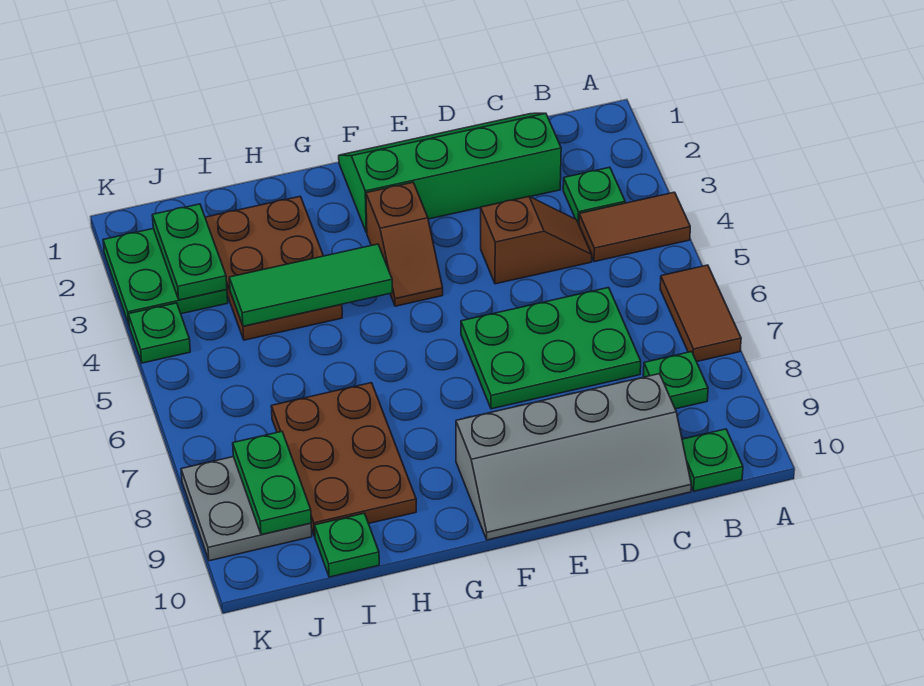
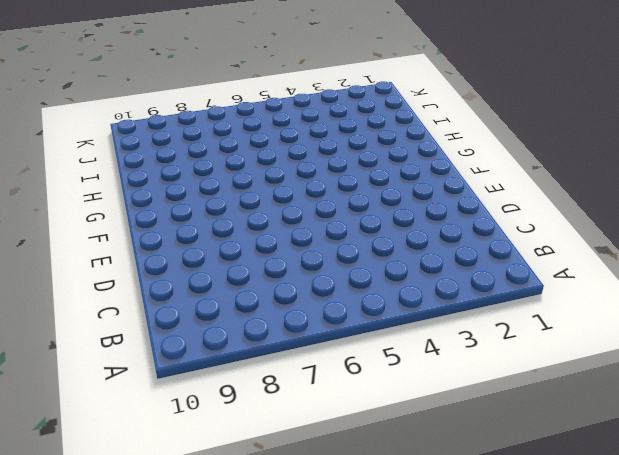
none -> brown tile A4:B4 level 1
none -> brown tile A6:A7 level 1
none -> green plate B3 level 1

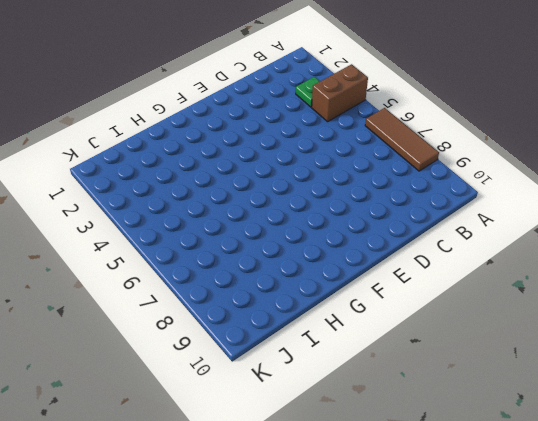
brown brick A4:B4 level 1 -> brown tile A4:B4 level 1
brown tile A6:A8 level 1 -> brown tile A6:A7 level 1
none -> green plate B8 level 1
none -> green plate B10 level 1
none -> green slope C1:F2 level 1 top 2

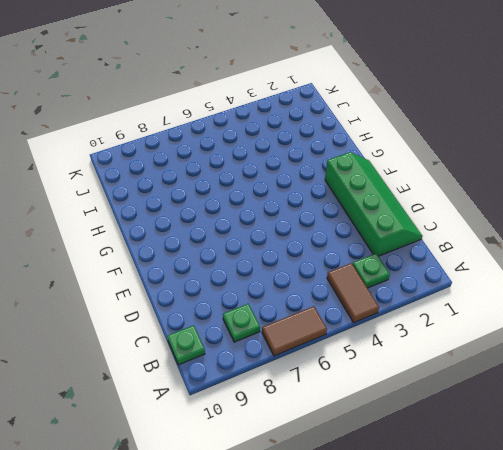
none -> brown slope C4:D4 level 1 top D
none -> green plate C6:E7 level 1
none -> grey slope C9:F10 level 1 top 9

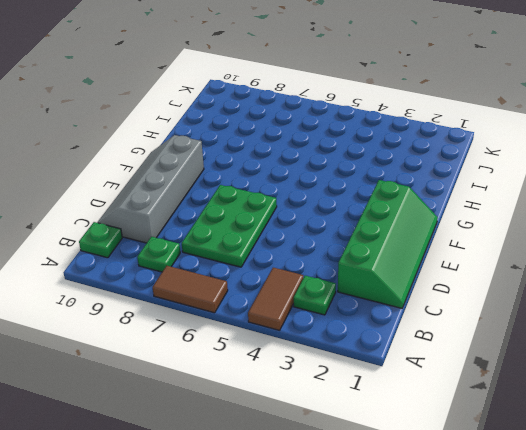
none -> brown slope C4:D4 level 1 top D
none -> brown slope F3:F4 level 1 top 3
none -> brown plate H2:I4 level 1

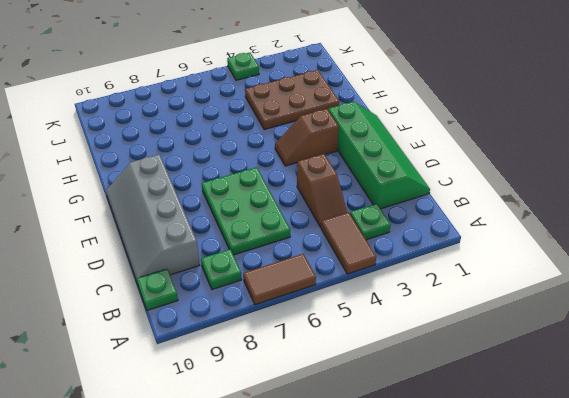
none -> brown plate H7:I9 level 1
none -> green plate I10 level 1
none -> green plate J2:K3 level 1

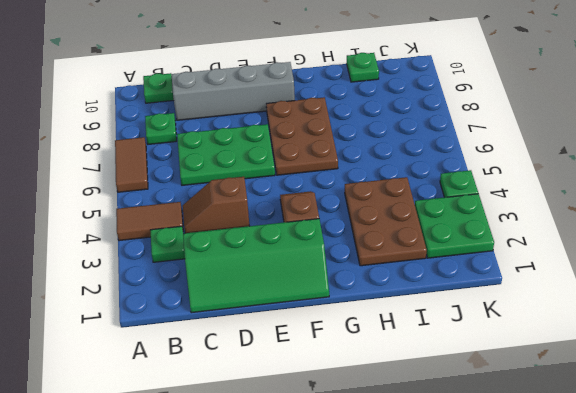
brown plate F6:G8 level 1 -> brown plate H7:I9 level 1
none -> grey plate J8:K9 level 1
none -> green tile G4:I4 level 2
none -> green plate J2:J3 level 2

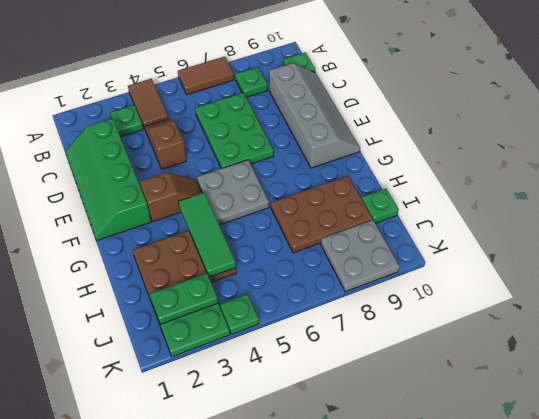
grey plate F5:G6 level 1 -> none
none -> green plate J8:J9 level 2

